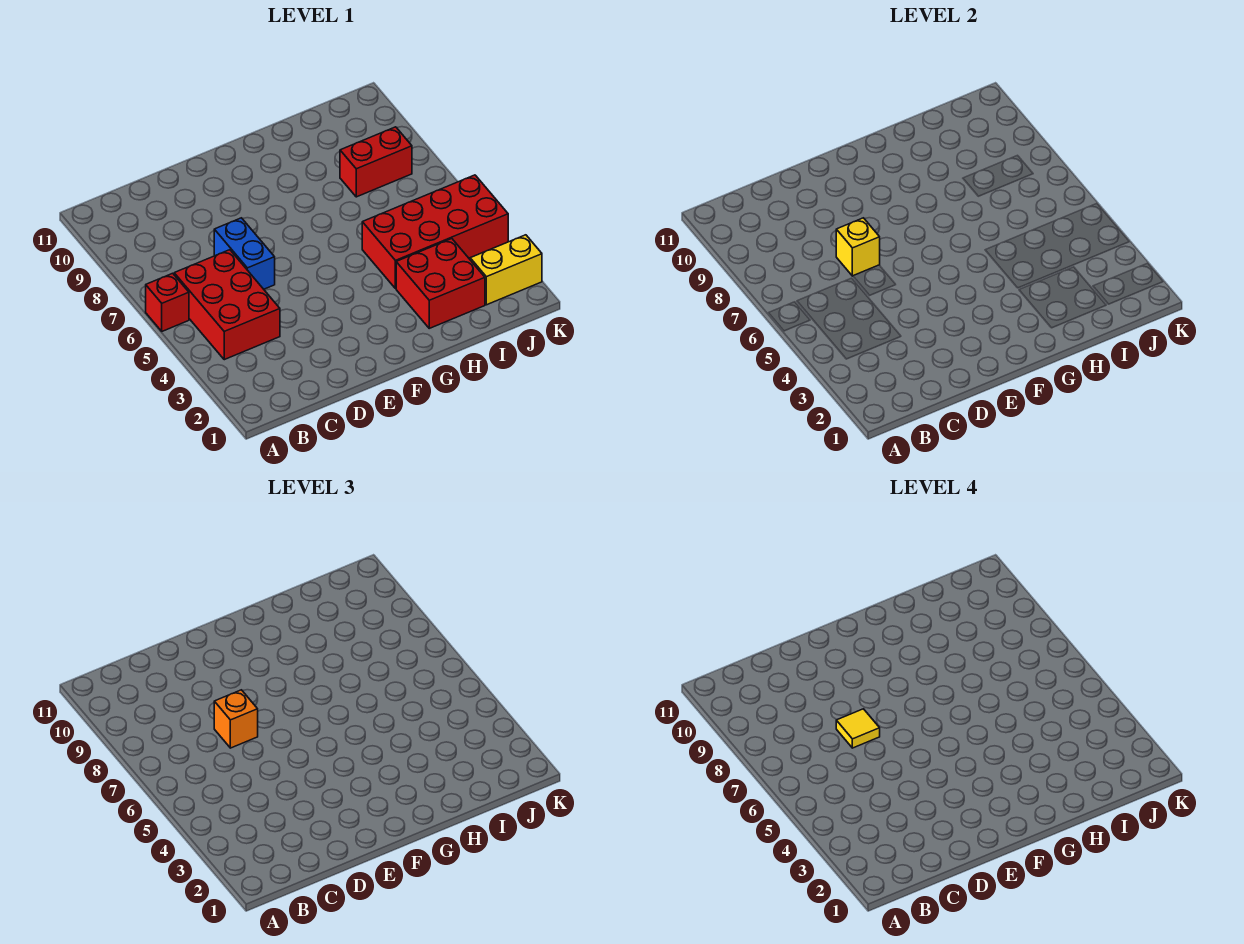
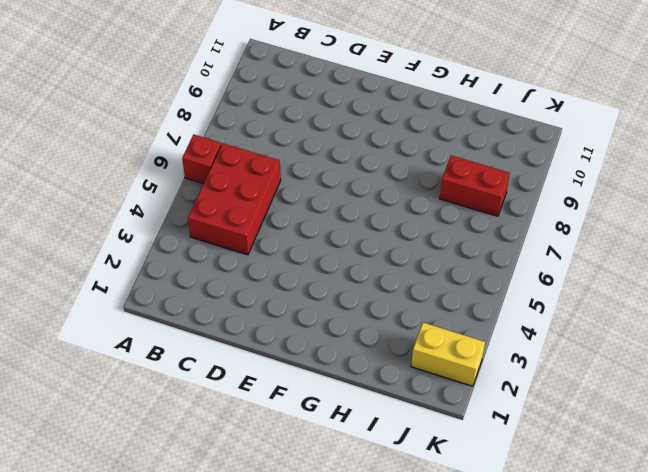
none -> blue brick D6:D7 level 1
none -> red brick H2:I3 level 1

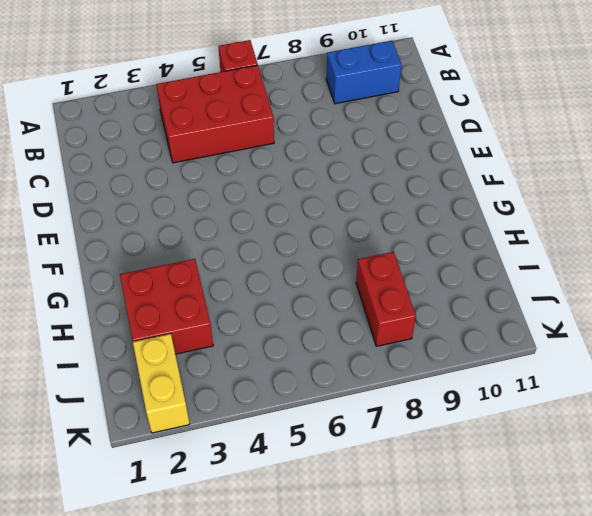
blue brick B9:B10 level 1 -> blue brick D6:D7 level 1
none -> red brick H4:K5 level 1
none -> yellow brick D7 level 2

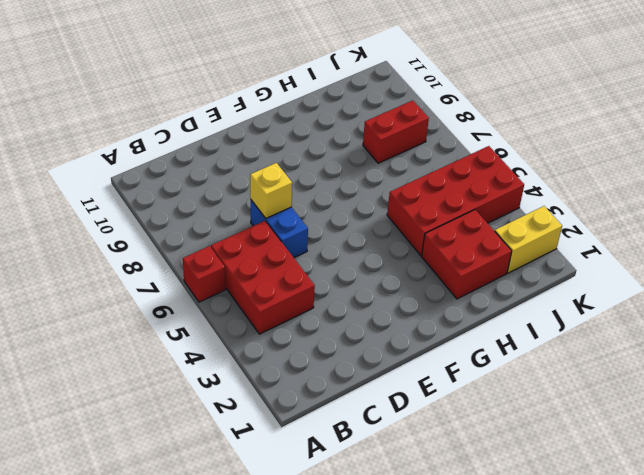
none -> orange brick D7 level 3
none -> yellow tile D7 level 4

